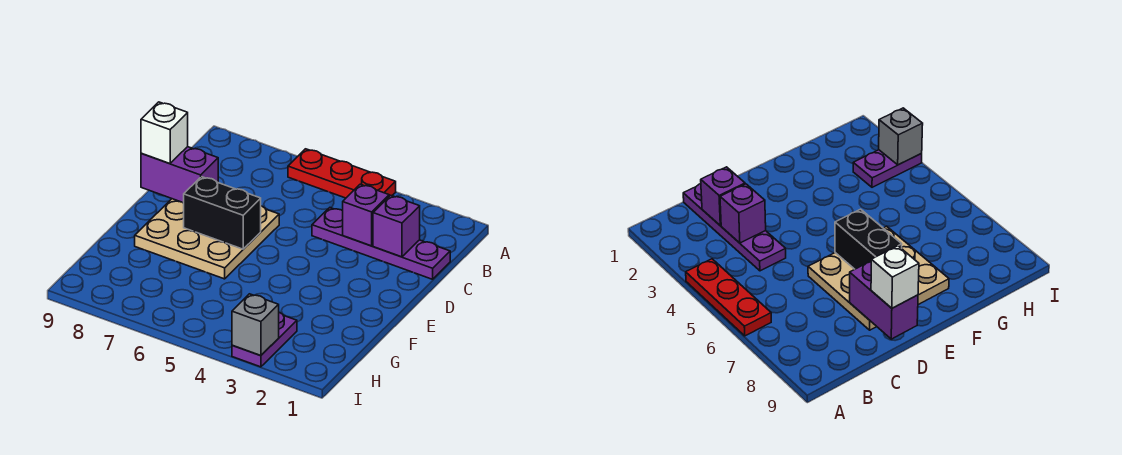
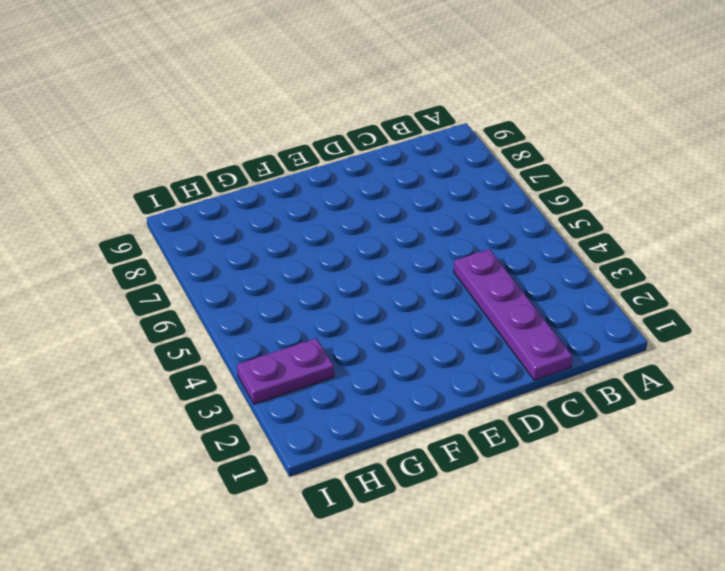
none -> red plate A4:A6 level 1
none -> tan plate D6:F8 level 1

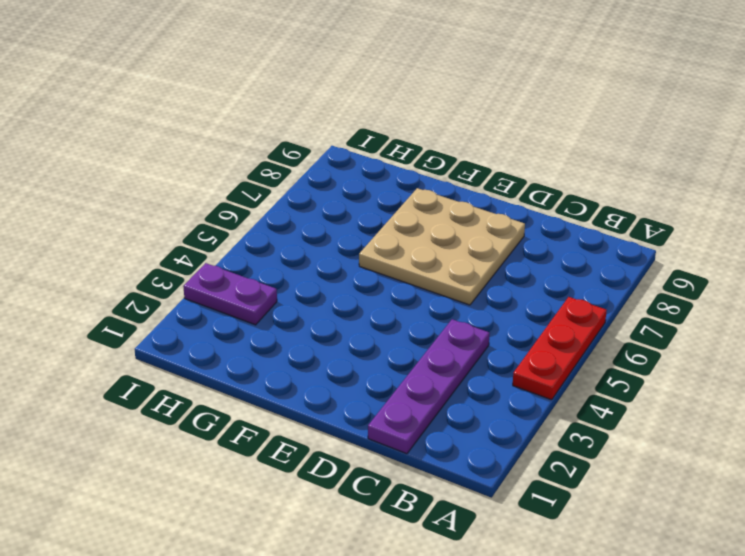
none -> purple brick C2 level 2
none -> purple brick C3 level 2

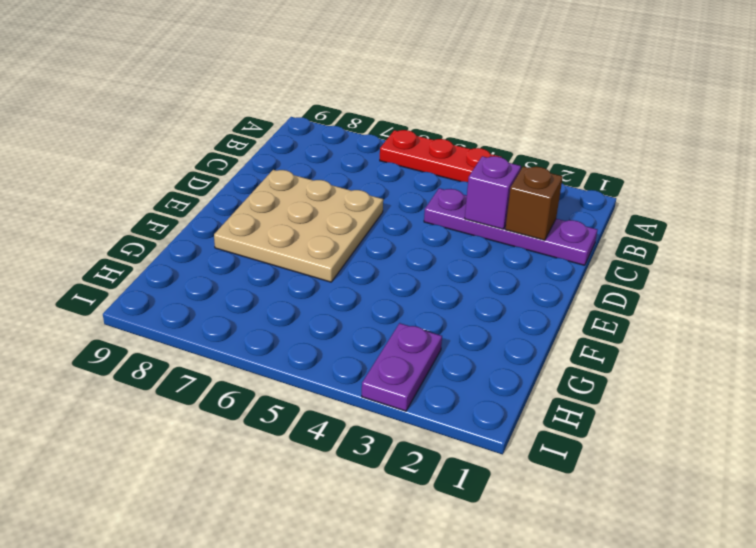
brown brick C2 level 2 -> purple brick C2 level 2
none -> purple brick D8:D9 level 2
none -> black brick E6:E7 level 2

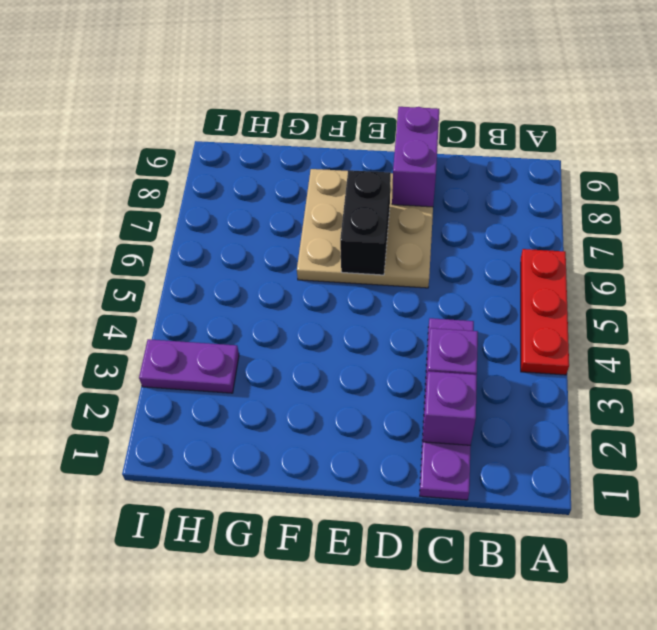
none -> grey brick I3 level 2
none -> white brick D9 level 3

